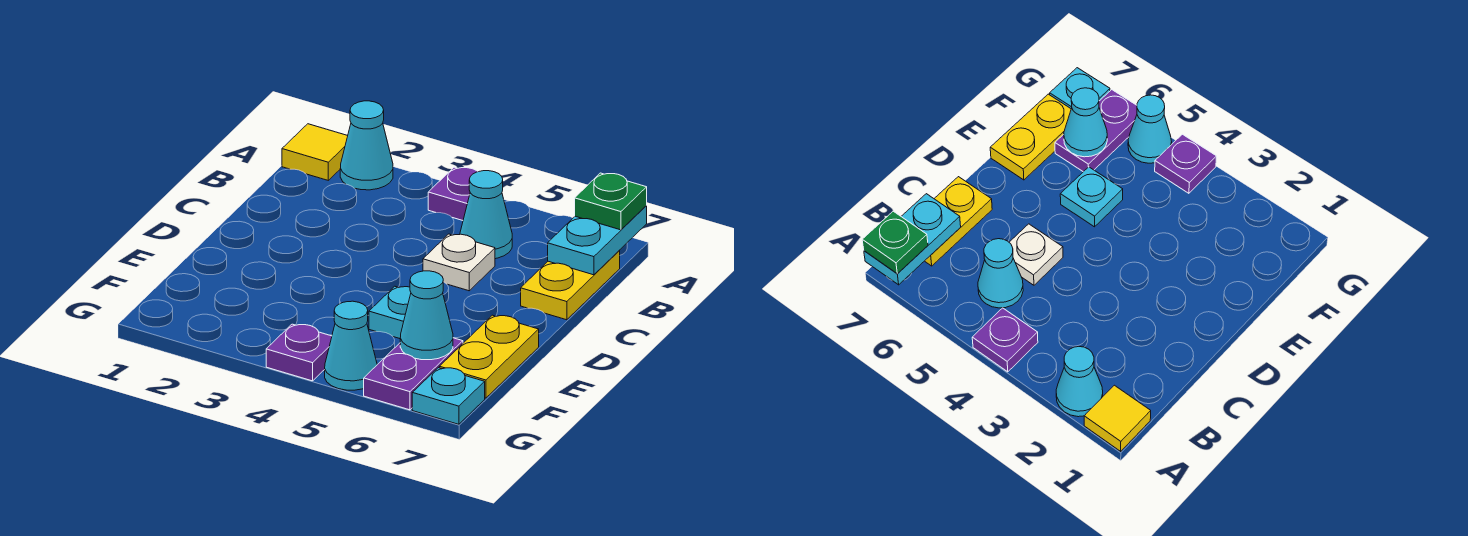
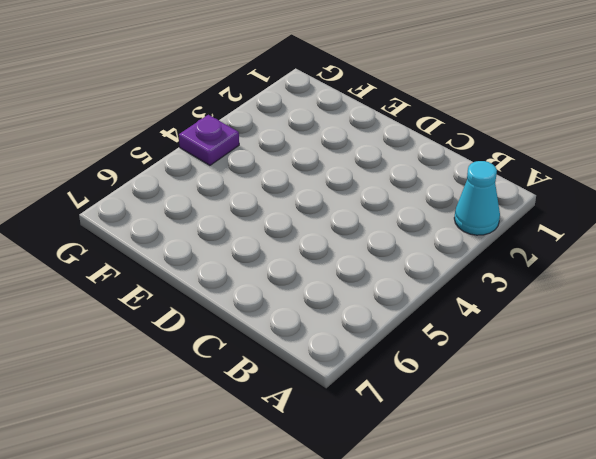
none -> yellow tile A1 level 1
none -> purple plate A4 level 1
none -> cyan cone B5 level 1

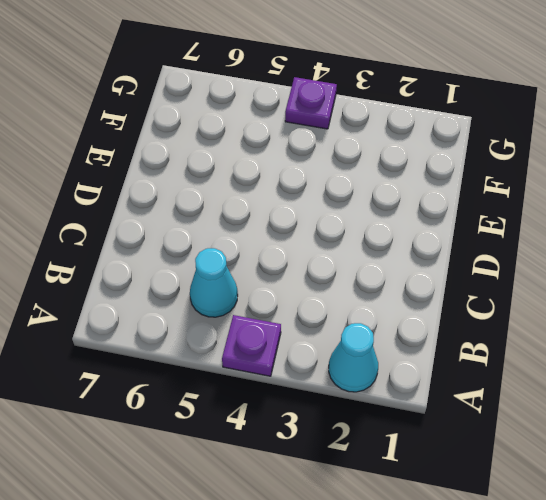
none -> yellow tile A1 level 1
none -> yellow plate B7:C7 level 1
none -> white plate C5 level 1

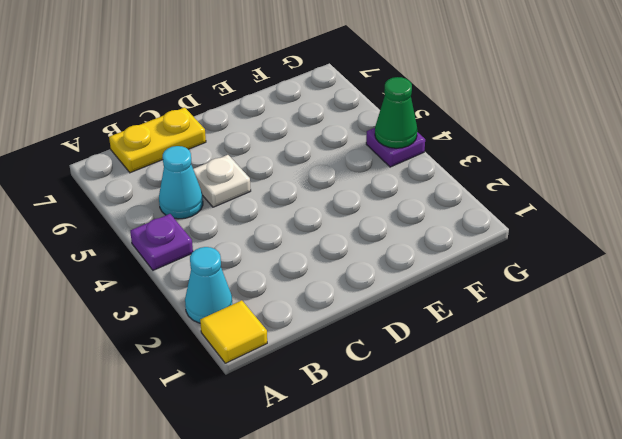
green cone G4 level 2 -> none
none -> cyan plate E5 level 1
none -> yellow plate E7:F7 level 1
none -> purple plate F6:G6 level 1

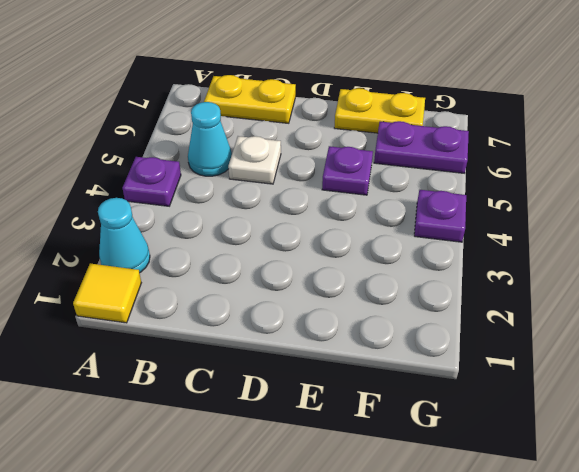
purple plate E5 level 1 -> cyan plate E5 level 1
none -> cyan cone G5 level 1
none -> cyan plate G7 level 1
none -> cyan plate A7:B7 level 2

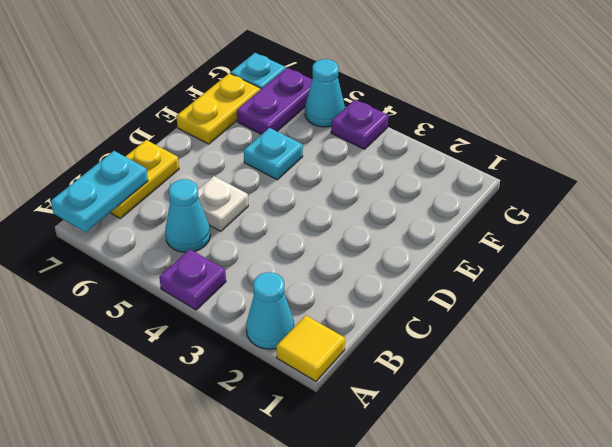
none -> cyan cone F6 level 2
none -> green plate A7 level 3

